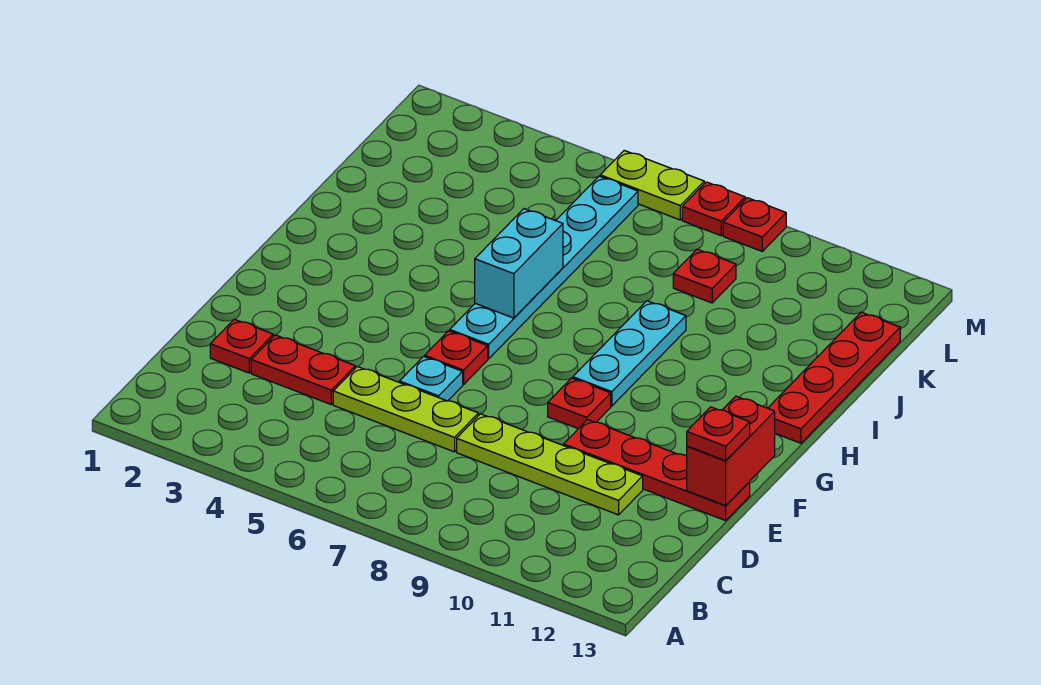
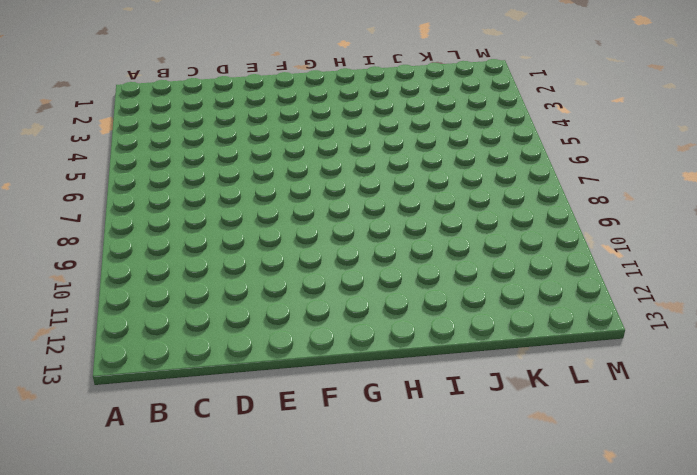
none -> red plate D2 level 1
none -> red plate D3:D4 level 1
none -> lime plate D5:D7 level 1

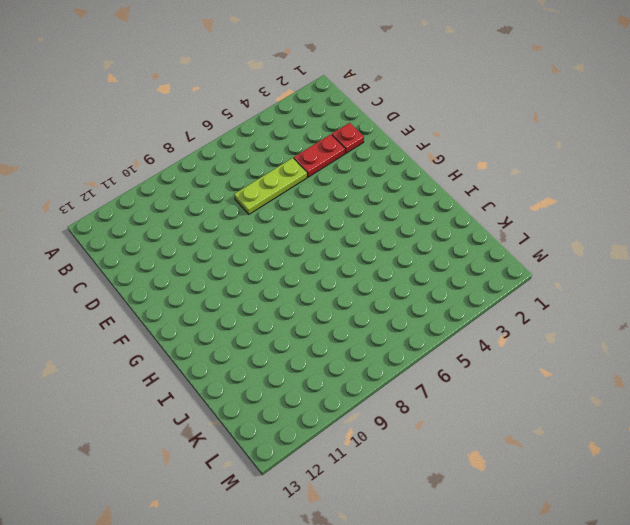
none -> lime plate D8:D11 level 1
none -> cyan plate E6 level 1
none -> red plate E10:E13 level 1

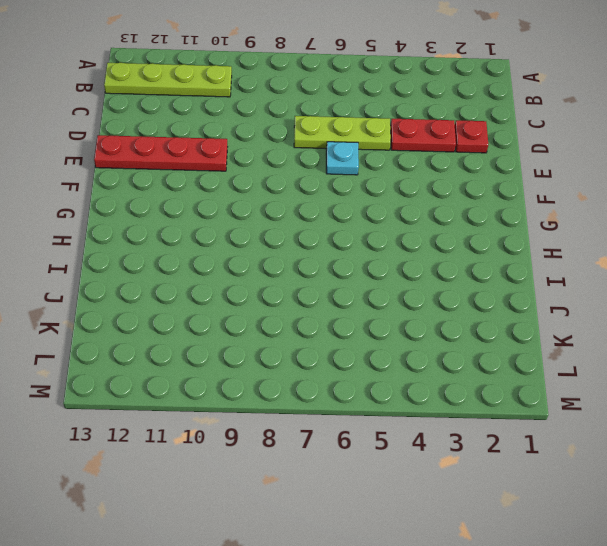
lime plate B10:B13 level 1 -> lime plate D8:D11 level 1
none -> red plate F6 level 1
none -> red plate F9 level 1
none -> cyan plate G6:L6 level 1

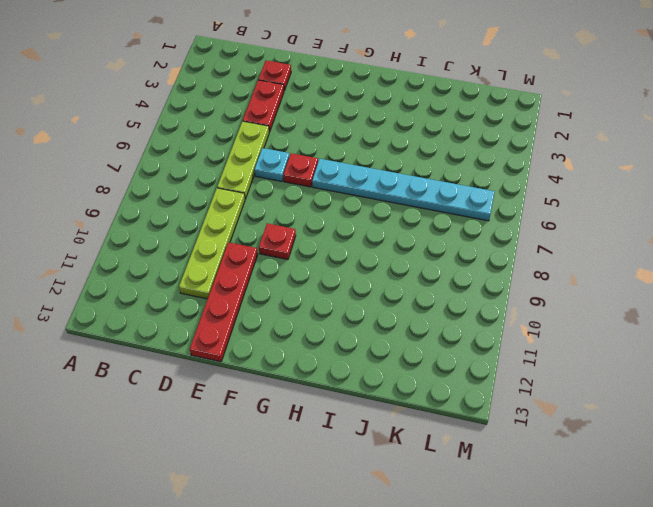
none -> cyan plate G9:I9 level 1
none -> red plate H13:K13 level 1
none -> red plate K9 level 1

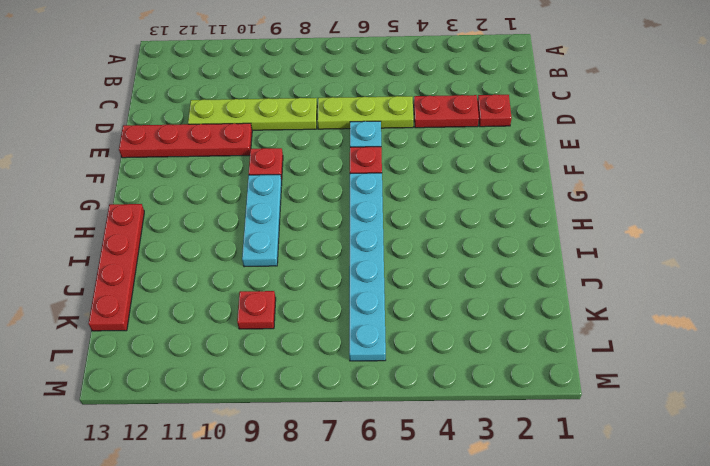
none -> lime plate M6:M7 level 1
none -> red plate M8 level 1
none -> red plate M9 level 1

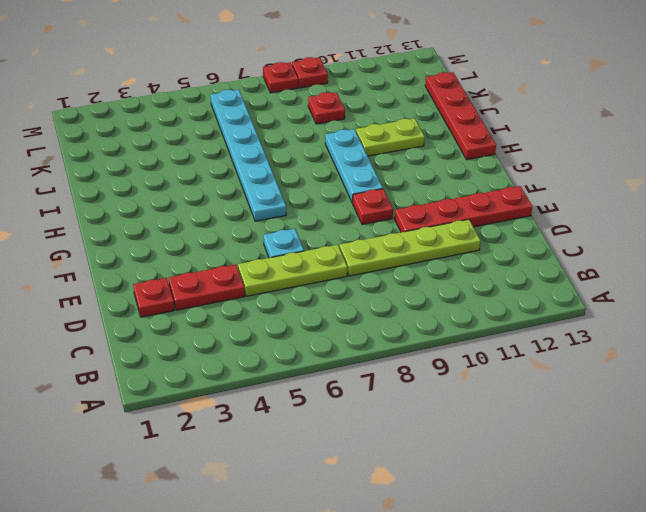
lime plate I10:I11 level 1 -> lime plate M6:M7 level 1
none -> red plate F6 level 1
none -> red brick E13:F13 level 2
none -> cyan brick H6:I6 level 2

